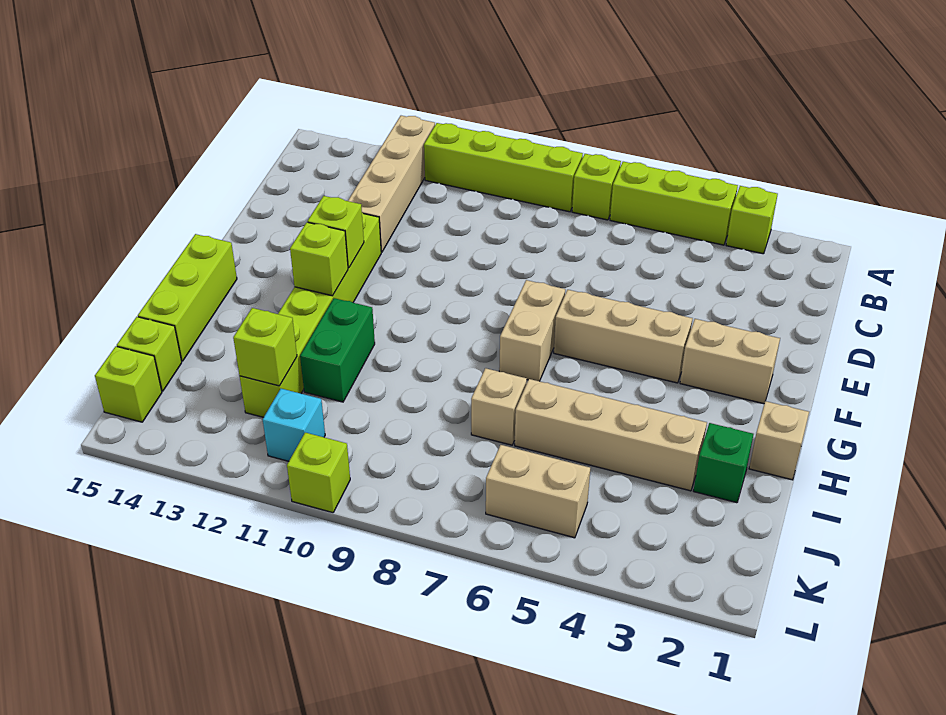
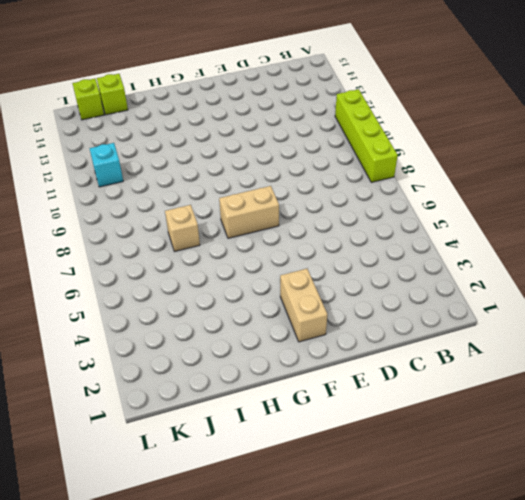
none -> lime brick A3 level 1
none -> lime brick A4:A6 level 1
none -> lime brick A7 level 1

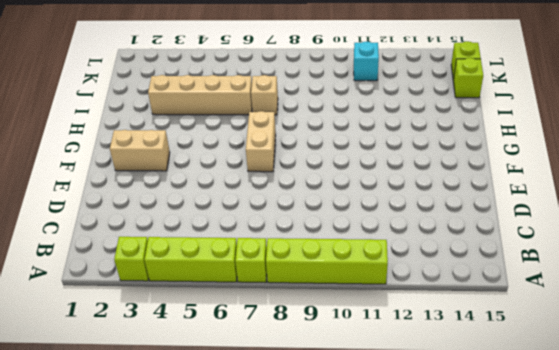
none -> tan brick A12:D12 level 1
none -> lime brick E12:J12 level 1
none -> tan brick F4:F6 level 1

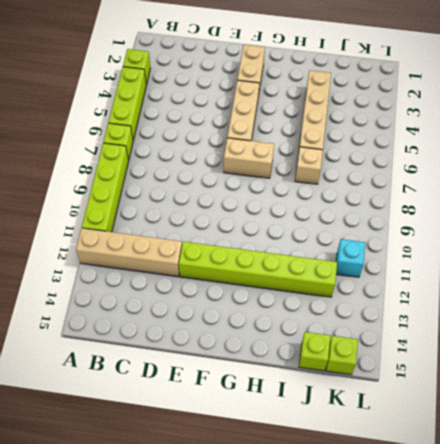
none -> lime brick G15:I15 level 1
none -> tan brick H1 level 1
none -> green brick H11:I11 level 1

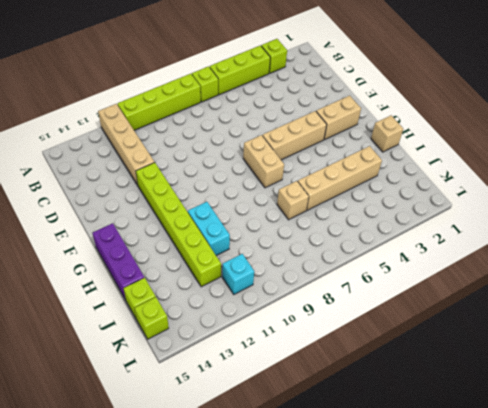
purple brick G15:I15 level 1 -> lime brick G15:I15 level 1
cyan brick H11:I11 level 1 -> green brick H11:I11 level 1
none -> green brick I2 level 1
none -> tan brick K5:K6 level 1
none -> lime brick L10 level 1

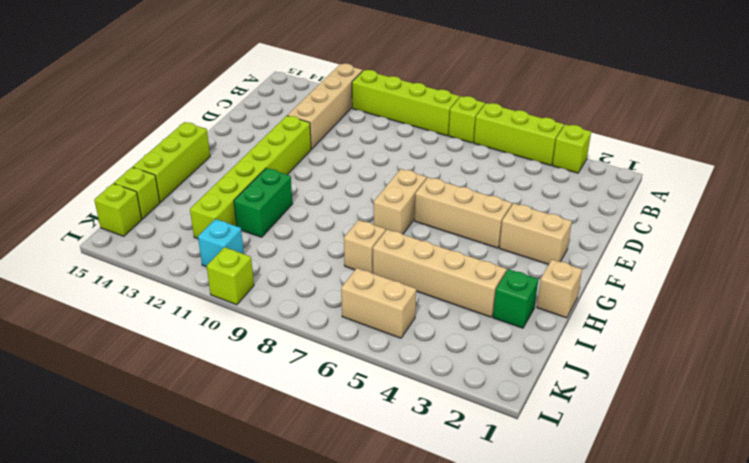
none -> lime brick F12 level 2
none -> lime brick G12 level 2
none -> lime brick J12 level 2

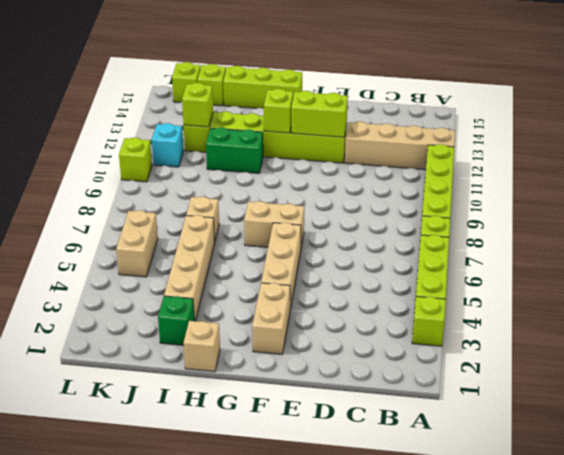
lime brick E12:F12 level 2 -> lime brick F12 level 2

